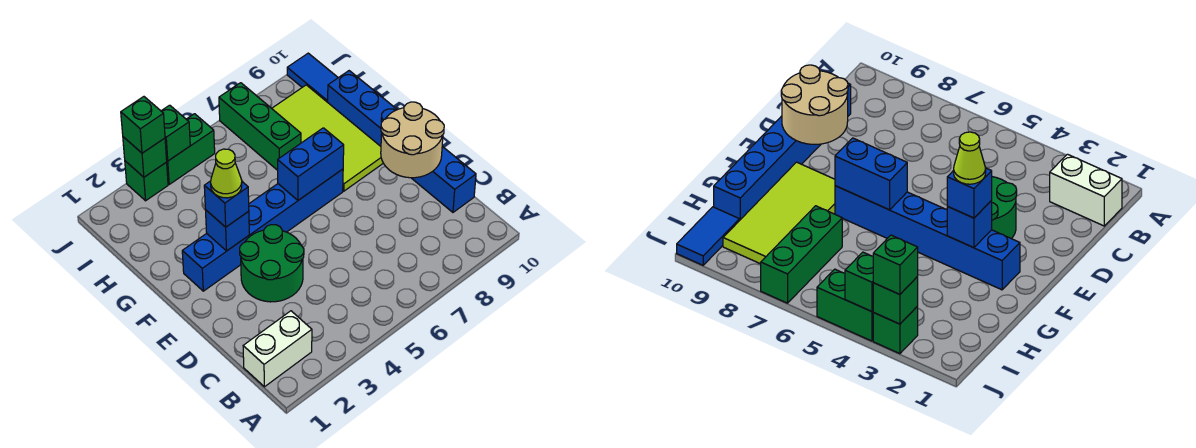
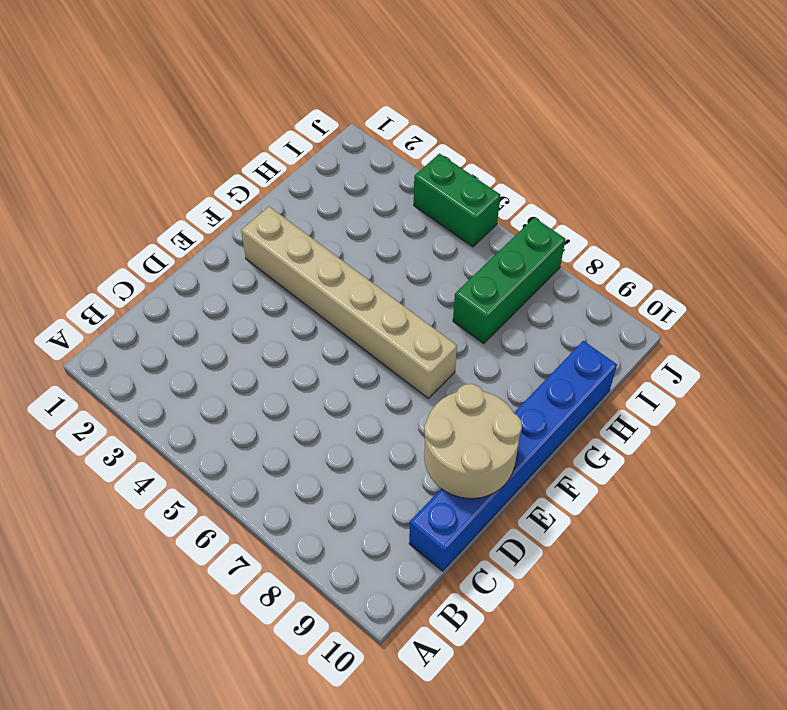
tan brick F2:F7 level 1 -> blue brick F2:F7 level 1
none -> white brick B1:B2 level 1
none -> green round brick D3:E4 level 1
none -> lime tile F8:I9 level 1

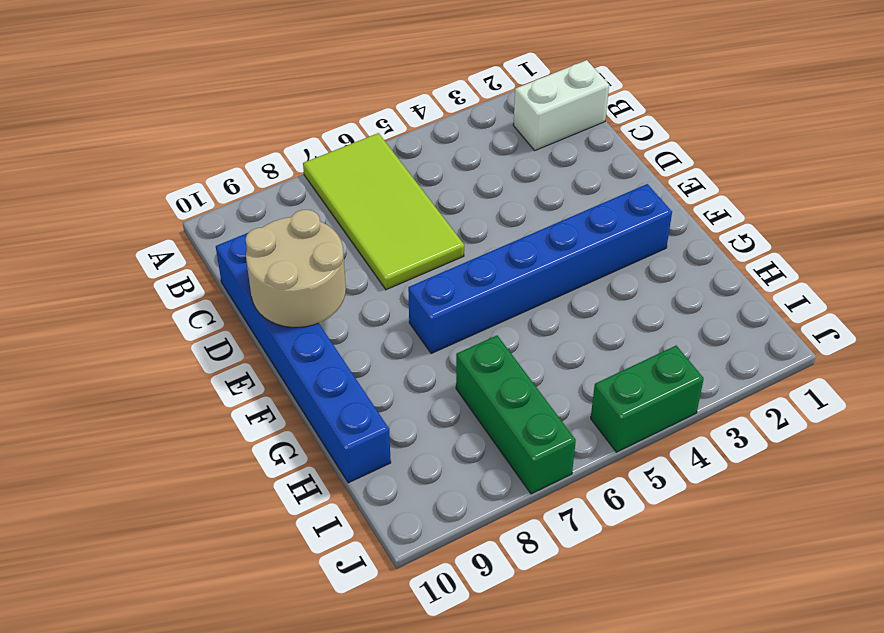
lime tile A6:D7 level 1 -> lime tile F8:I9 level 1
none -> green round brick D3:E4 level 1
none -> blue tile I10:J10 level 1
none -> green brick J3 level 1

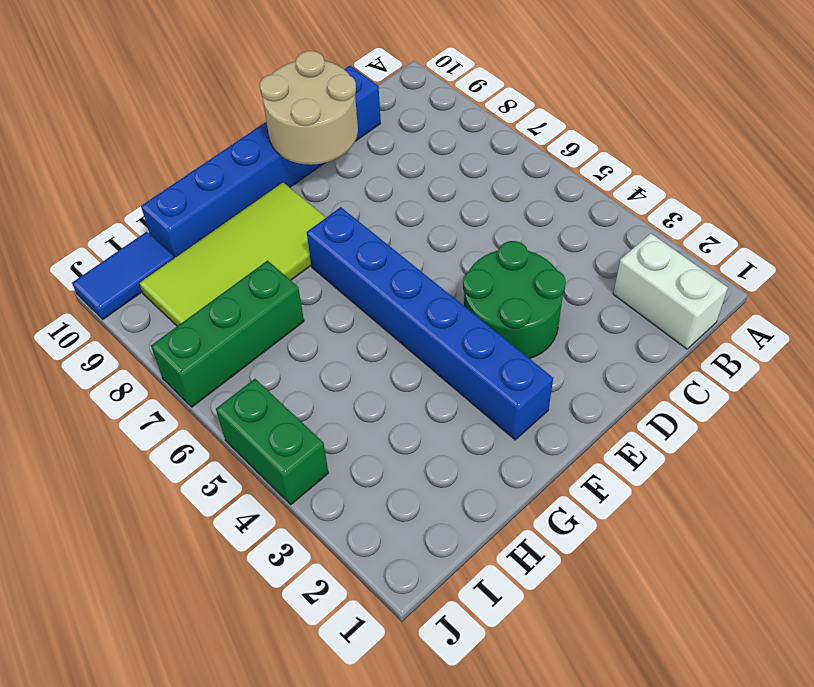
none -> green brick J3 level 1
none -> blue brick F3 level 2
none -> blue brick F6:F7 level 2

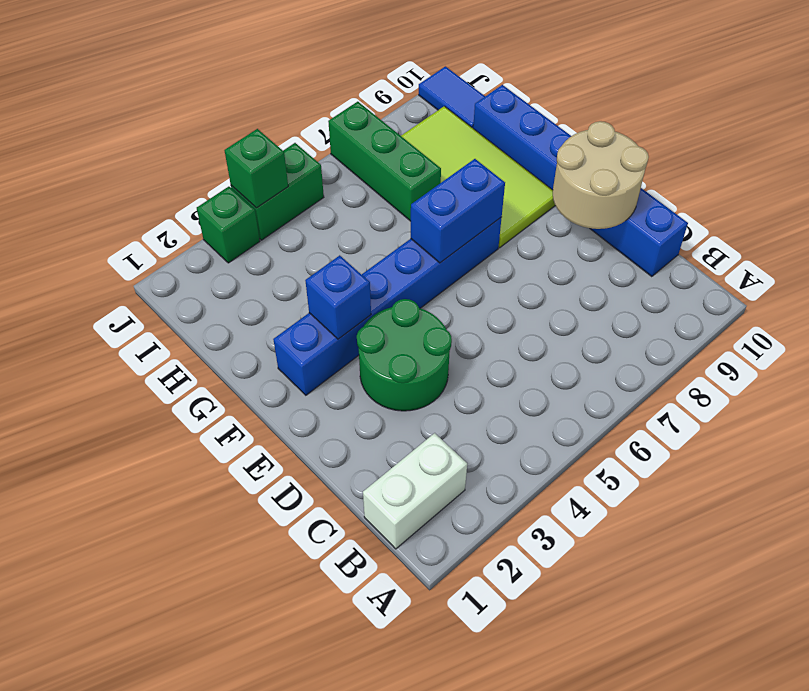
none -> green brick J3 level 2
none -> blue brick F3 level 3
none -> green brick J3 level 3

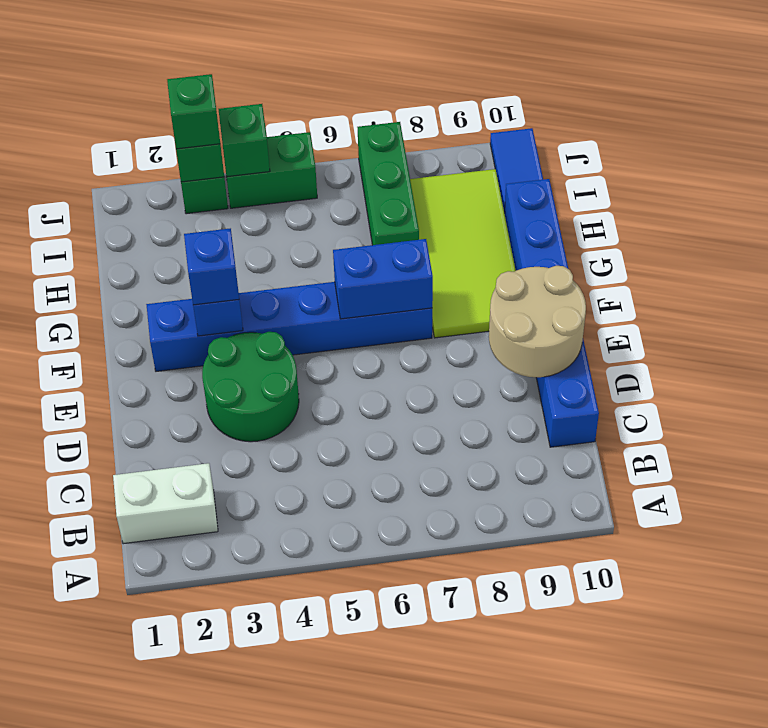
none -> lime cone F3 level 4

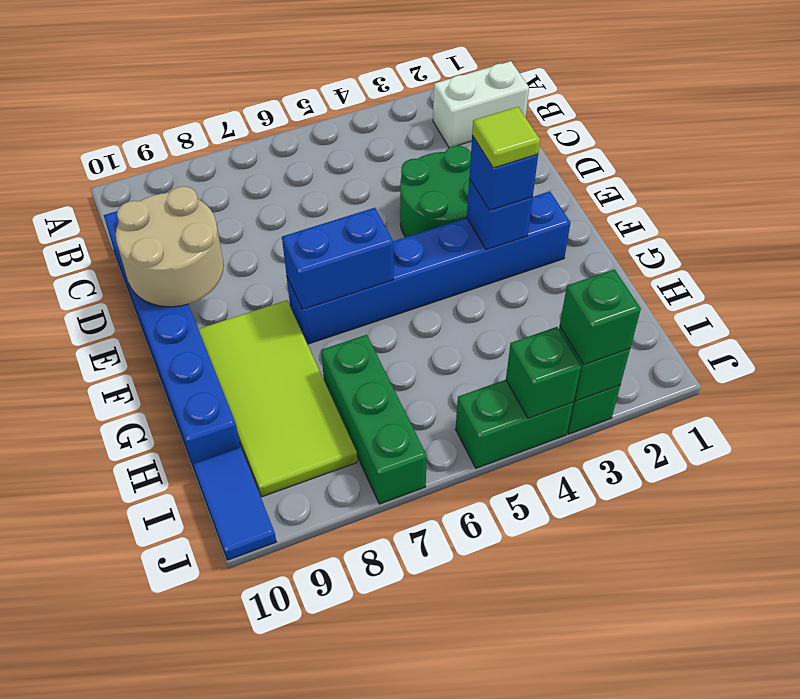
lime tile F3 level 4 -> lime cone F3 level 4

